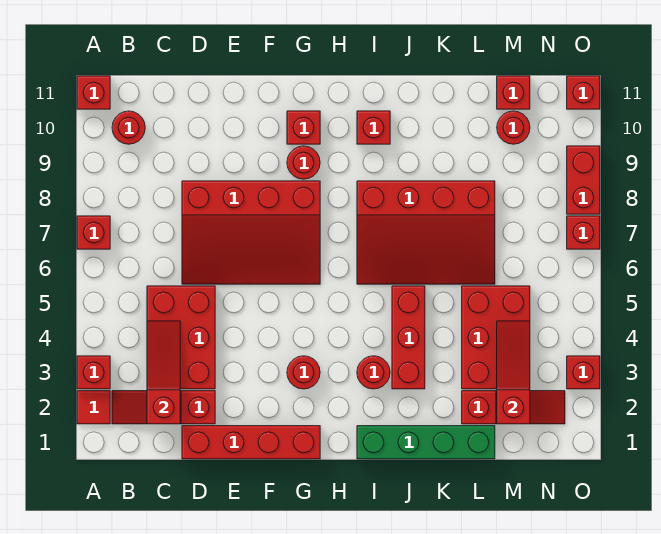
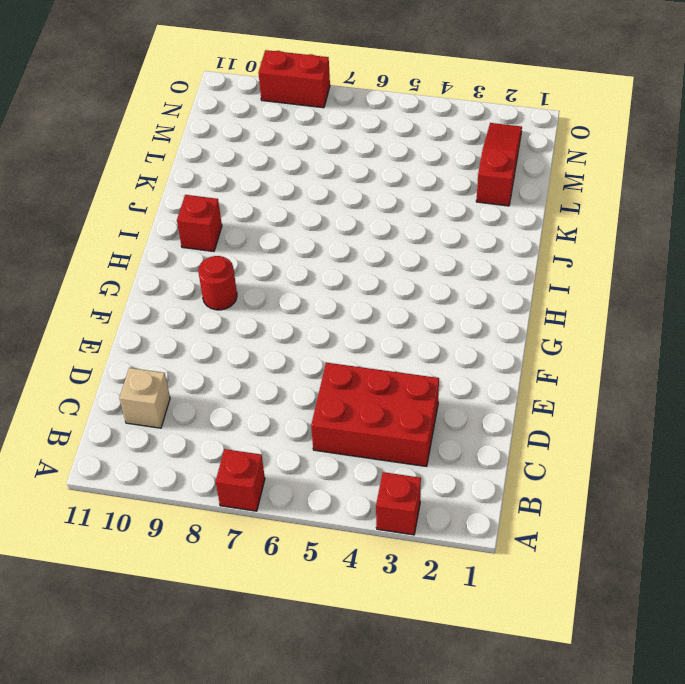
tan brick C10 level 1 -> none
none -> red tile A2 level 1
none -> red brick A11 level 1
none -> red slope B2:D2 level 1 top D

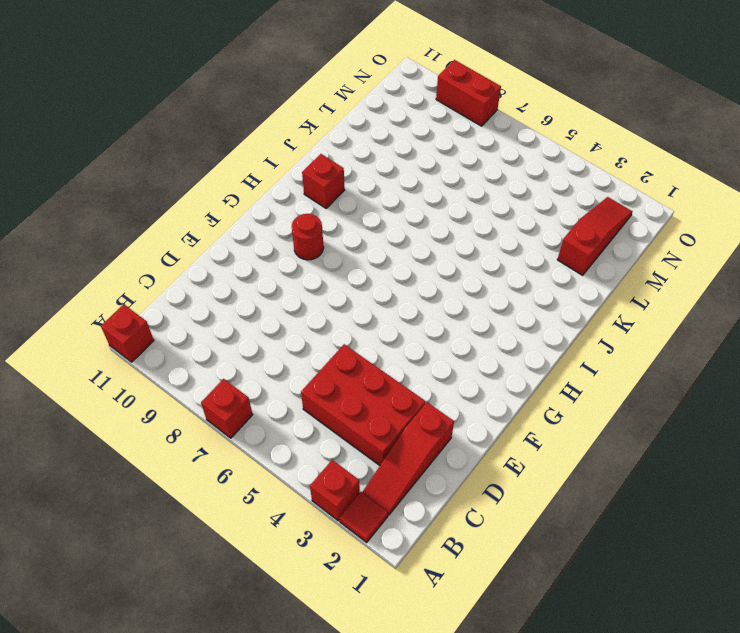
none -> red round brick B10 level 1
none -> red brick D1:G1 level 1
none -> red slope D6:G8 level 1 top 8

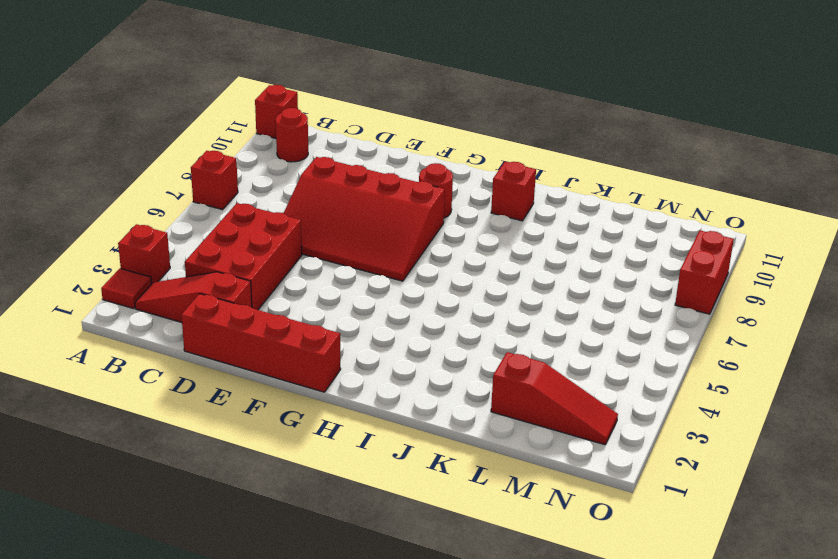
none -> red round brick G3 level 1
none -> red brick G10 level 1
none -> green brick I1:L1 level 1

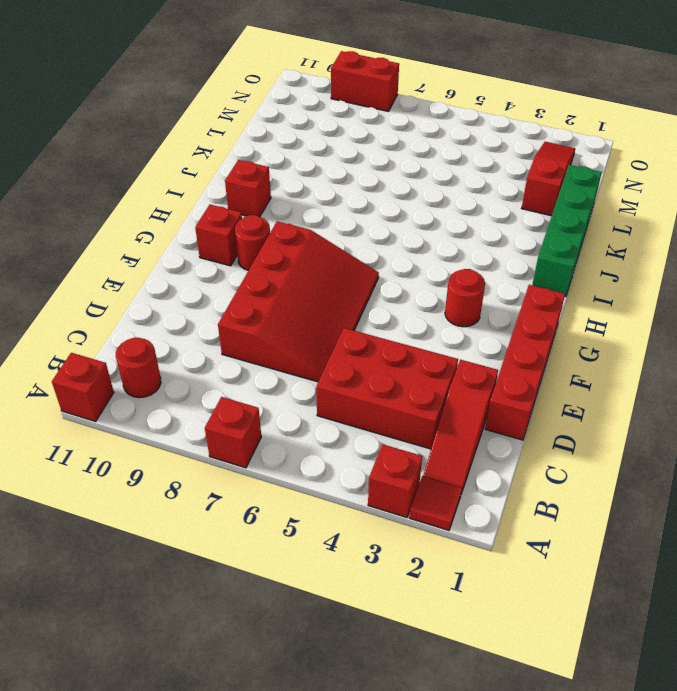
none -> red round brick I3 level 1
none -> red slope I6:L8 level 1 top 8
none -> red brick J3:J5 level 1

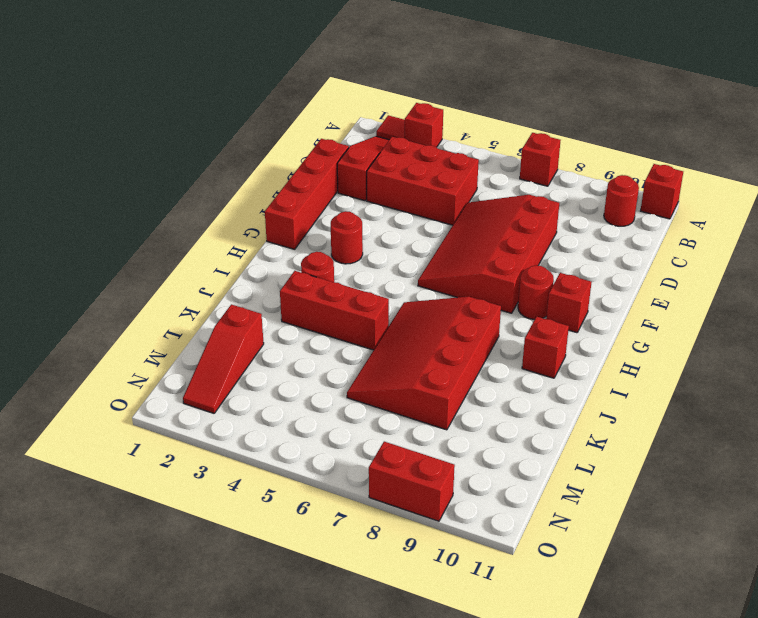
none -> green brick I1:L1 level 1
none -> red brick L3:M5 level 1
none -> red round brick M10 level 1

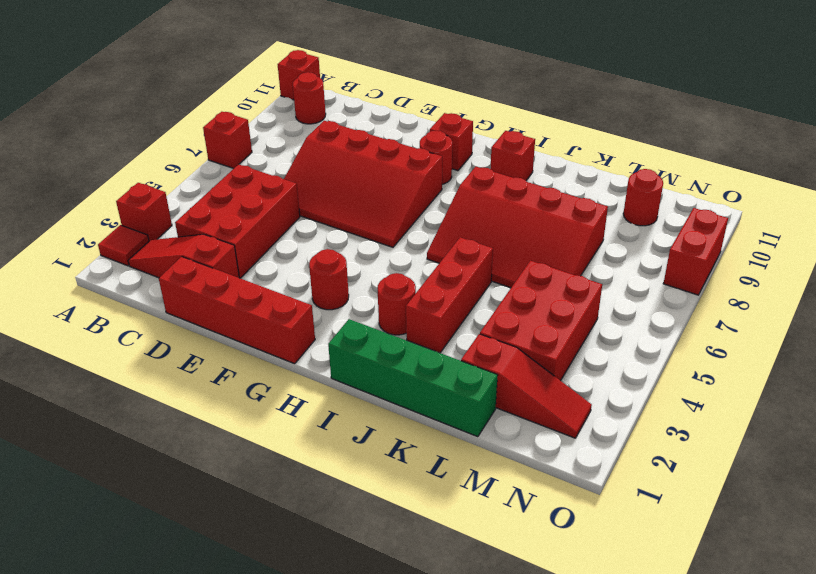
none -> red brick M11 level 1
none -> red brick O3 level 1
none -> red brick O7 level 1

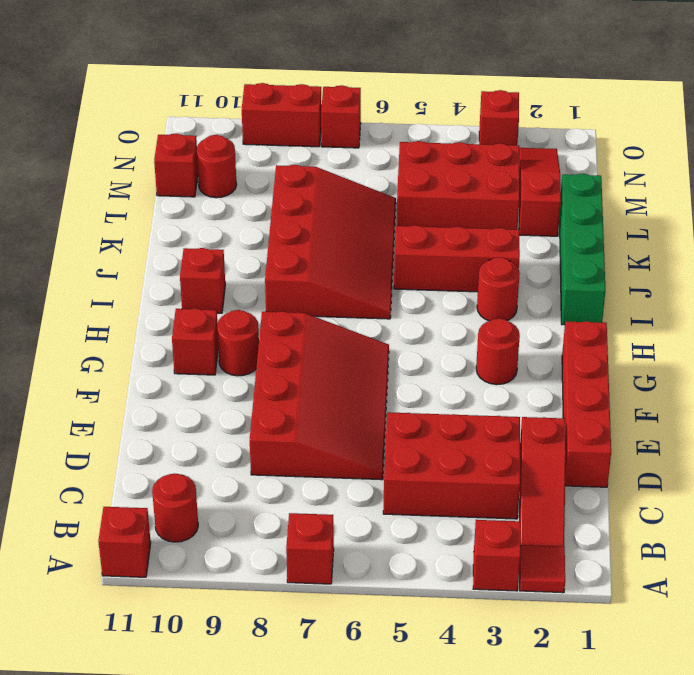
none -> red brick O11 level 1
none -> red slope C2:C4 level 2 top 2
none -> red slope M2:M4 level 2 top 2

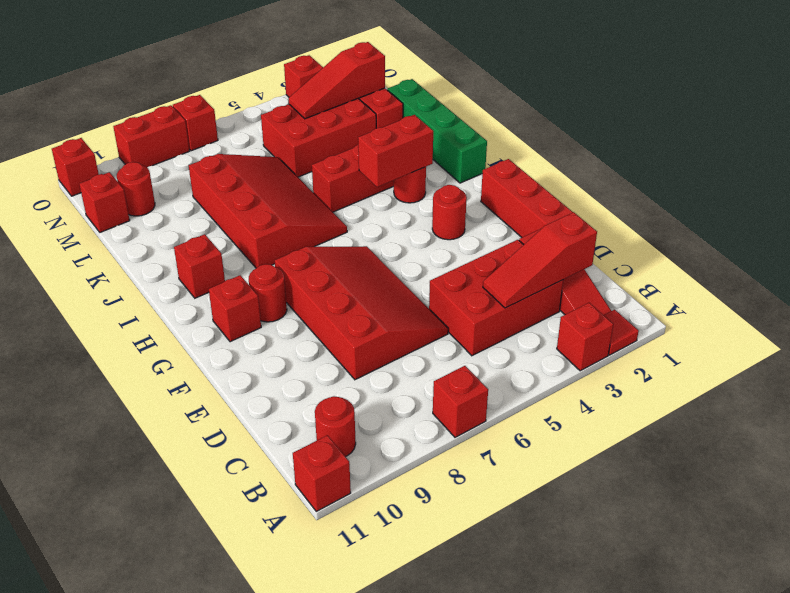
red brick I3:I4 level 2 -> none

